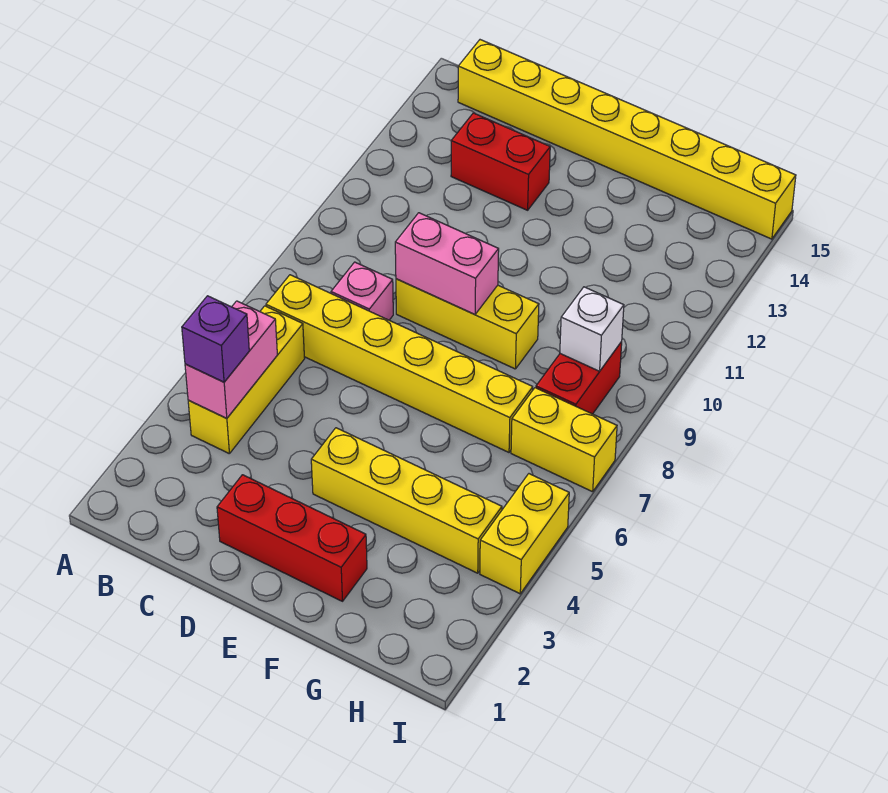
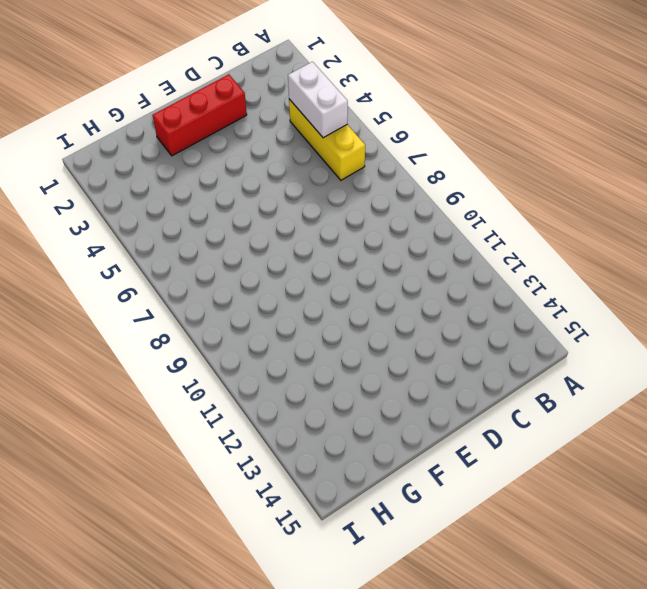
white brick B4:B5 level 2 -> pink brick B4:B5 level 2
none -> yellow brick B7:G7 level 1
none -> yellow brick B15:I15 level 1
none -> pink brick C8 level 1

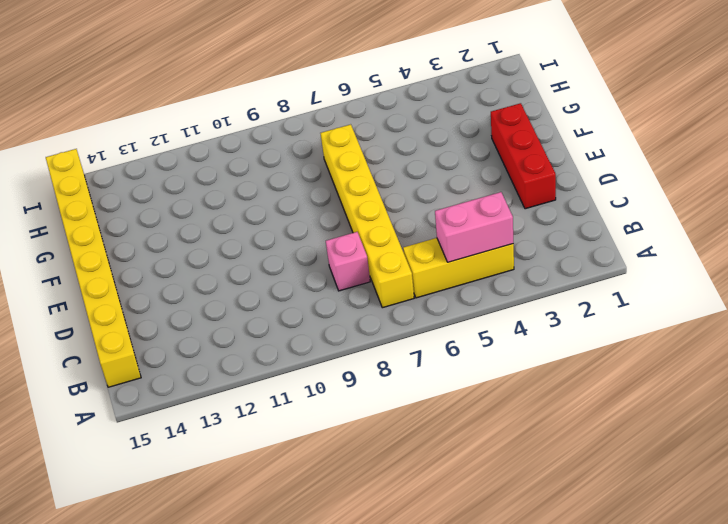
none -> red brick C13:D13 level 1
none -> yellow brick D9:F9 level 1
none -> yellow brick E4:H4 level 1

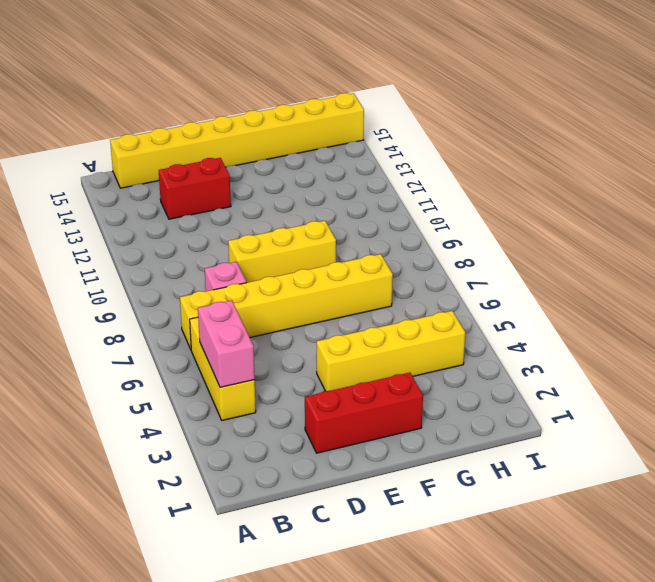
none -> yellow brick H7:I7 level 1
none -> red brick H8:H9 level 1
none -> yellow brick I4:I5 level 1

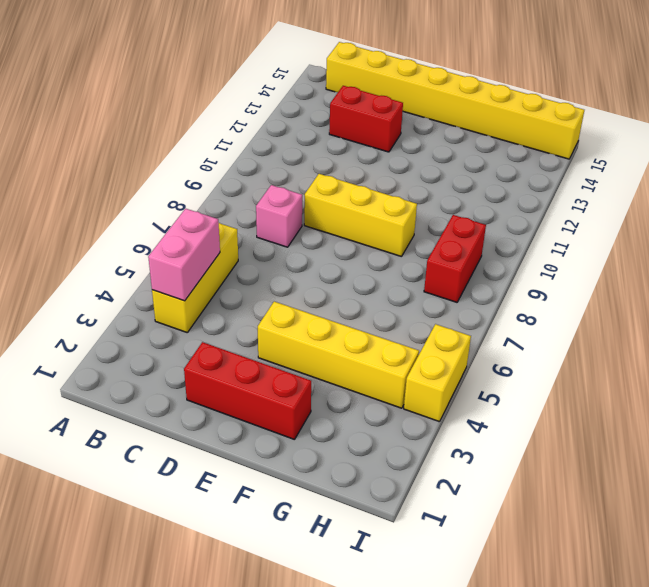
none -> yellow brick B7:G7 level 1
none -> yellow brick H7:I7 level 1
none -> pink brick D9:E9 level 2

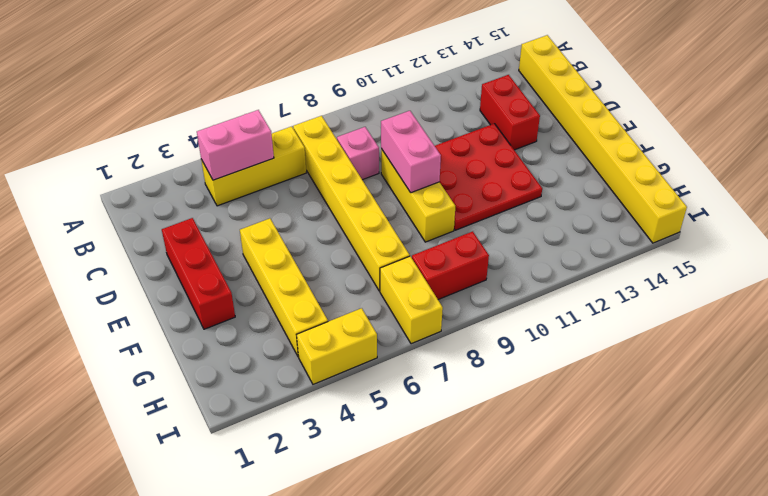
red plate D10:F12 level 1 -> none
none -> white brick H9 level 2
none -> purple brick B4 level 3

